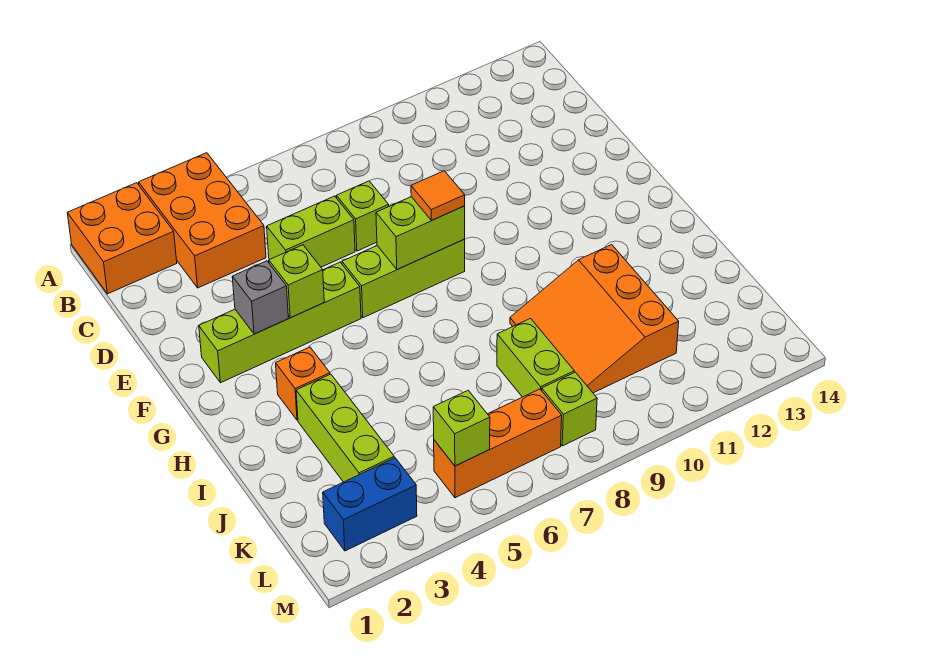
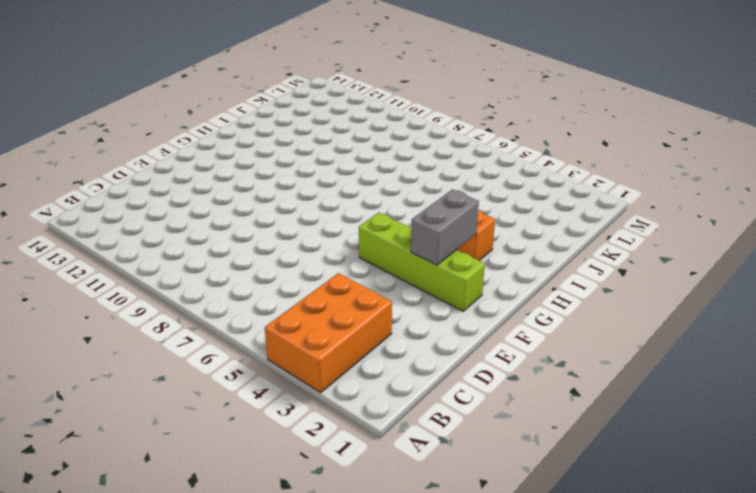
grey brick F3:G3 level 2 -> grey brick F3 level 2
none -> orange brick A1:B2 level 1
none -> lime brick D5:D6 level 1
none -> lime brick D7 level 1

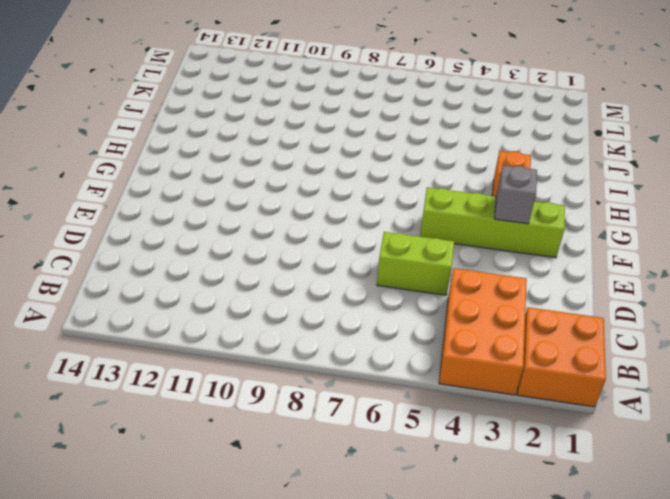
none -> lime brick D7 level 1
none -> lime brick F6:F8 level 1
none -> lime brick I3:K3 level 1

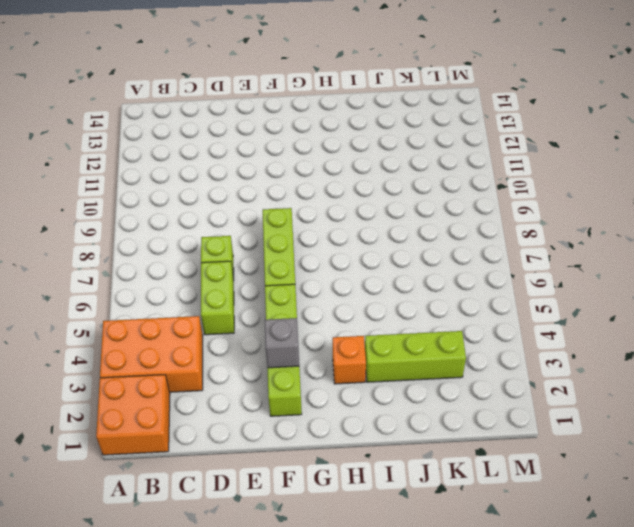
none -> orange slope I9:K11 level 1 top 11
none -> lime brick J8:K8 level 1
none -> blue brick L2:L3 level 1

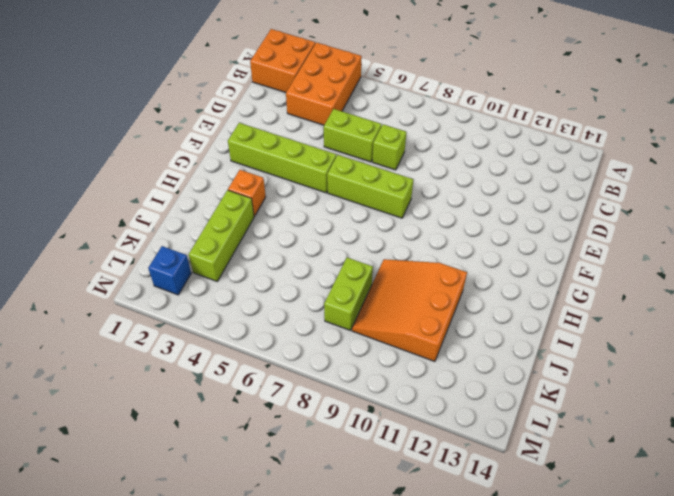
blue brick L2 level 1 -> blue brick L2:L3 level 1
none -> orange brick L5:L7 level 1
none -> lime brick L8 level 1
none -> grey brick F3 level 2

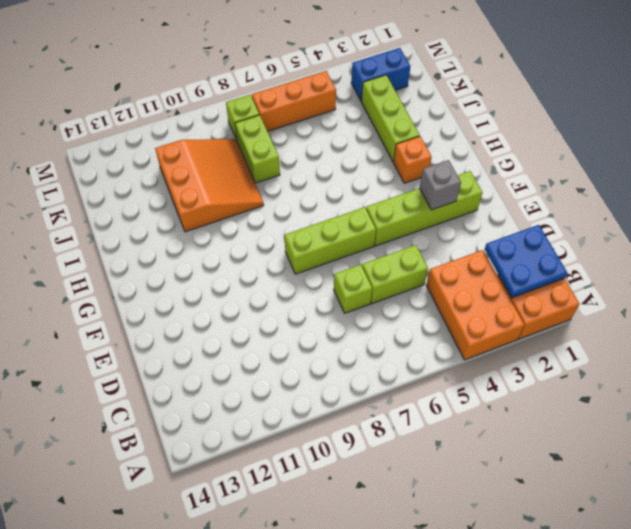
blue plate B1:C2 level 2 -> none
none -> lime brick F4 level 2
none -> lime brick F7:F8 level 2
none -> lime brick L5 level 2

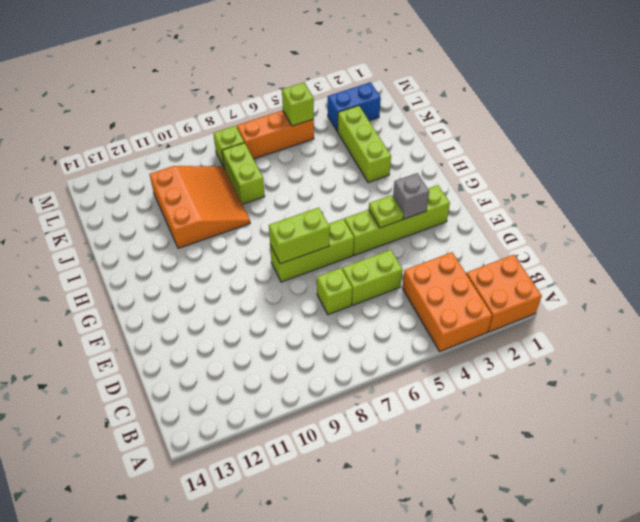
lime plate F4 level 2 -> lime brick F4 level 2
none -> orange brick H3 level 1
none -> orange tile F8 level 3

